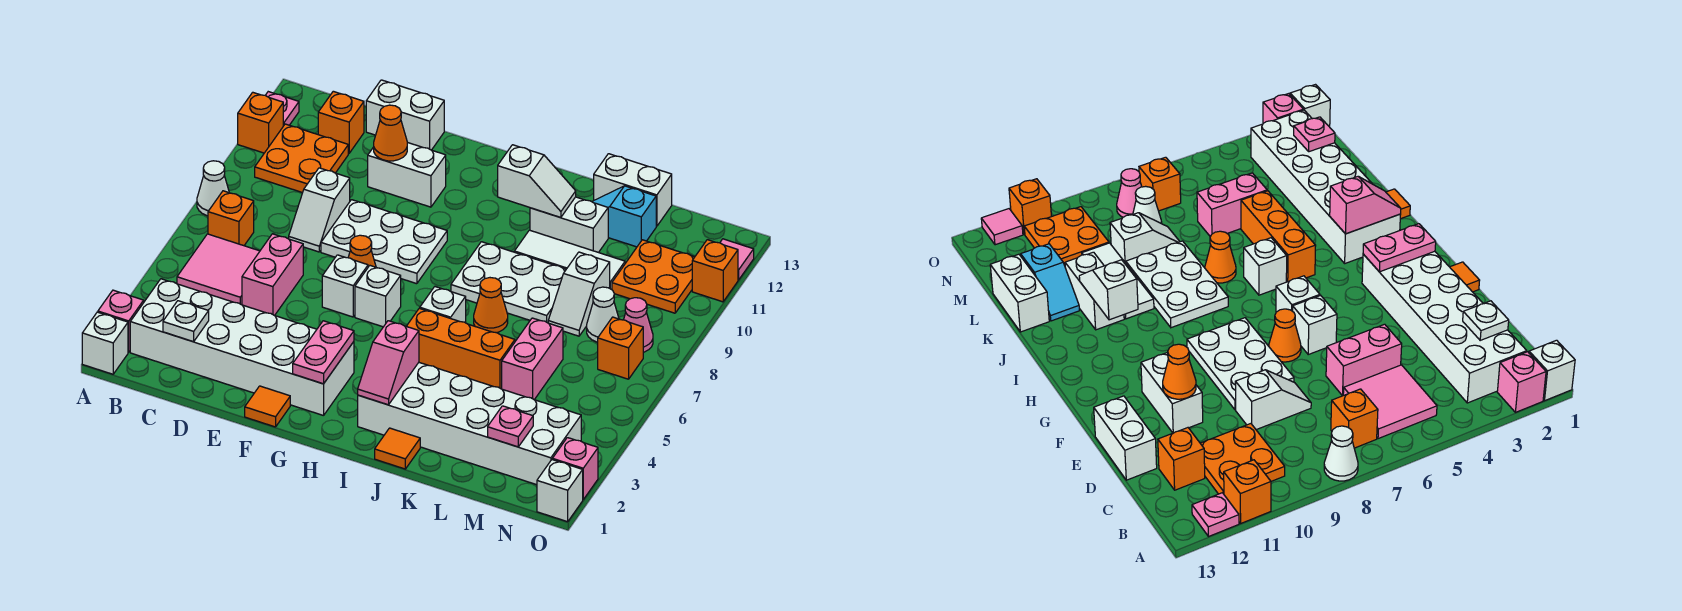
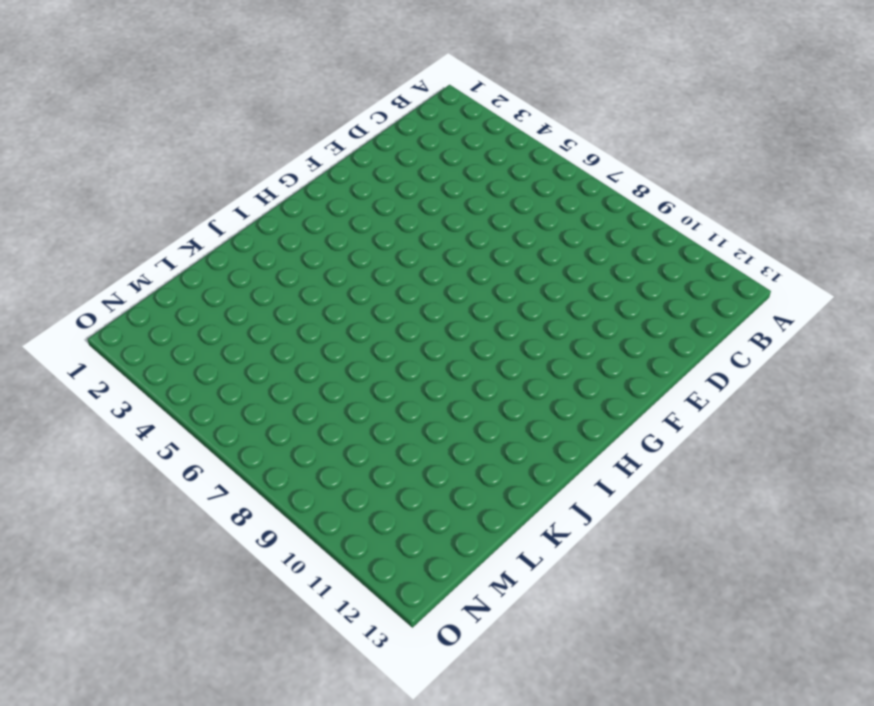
none -> white brick A1 level 1
none -> pink brick A2 level 1
none -> white cone A8 level 1
none -> orange brick A11 level 1

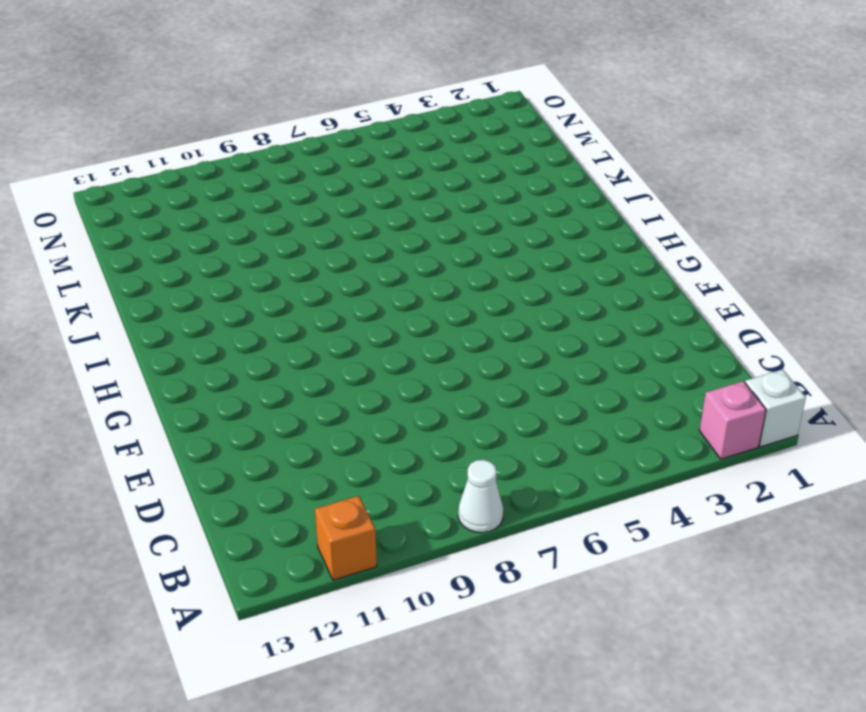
none -> pink plate A12 level 1
none -> white brick B2:G3 level 1
none -> pink tile B5:C6 level 1
none -> orange brick B7 level 1

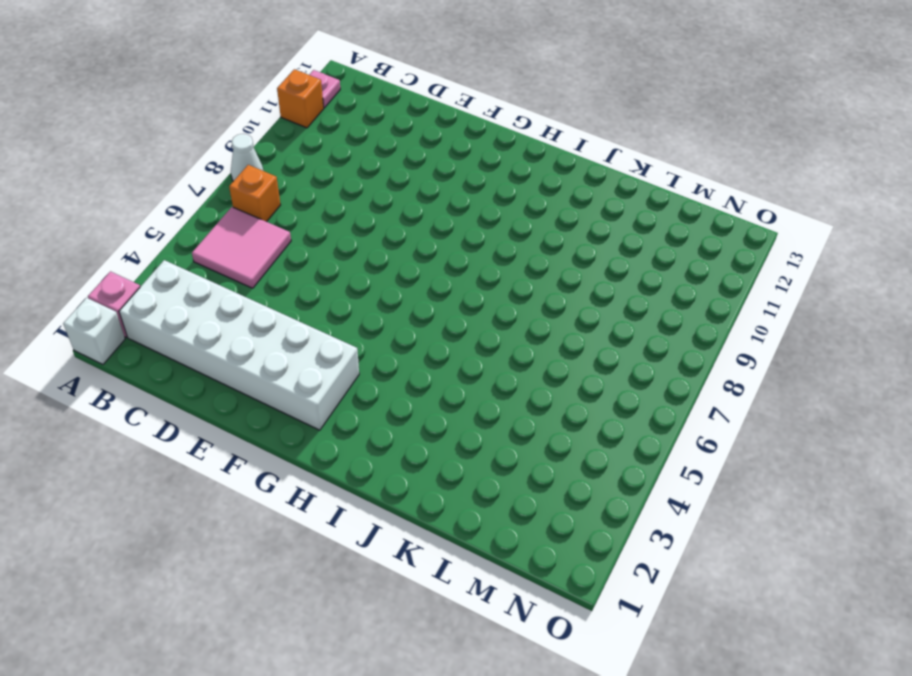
none -> orange plate B10:C11 level 1
none -> orange brick C12 level 1
none -> pink brick D5:D6 level 1
none -> white slope D8:D9 level 1 top 9

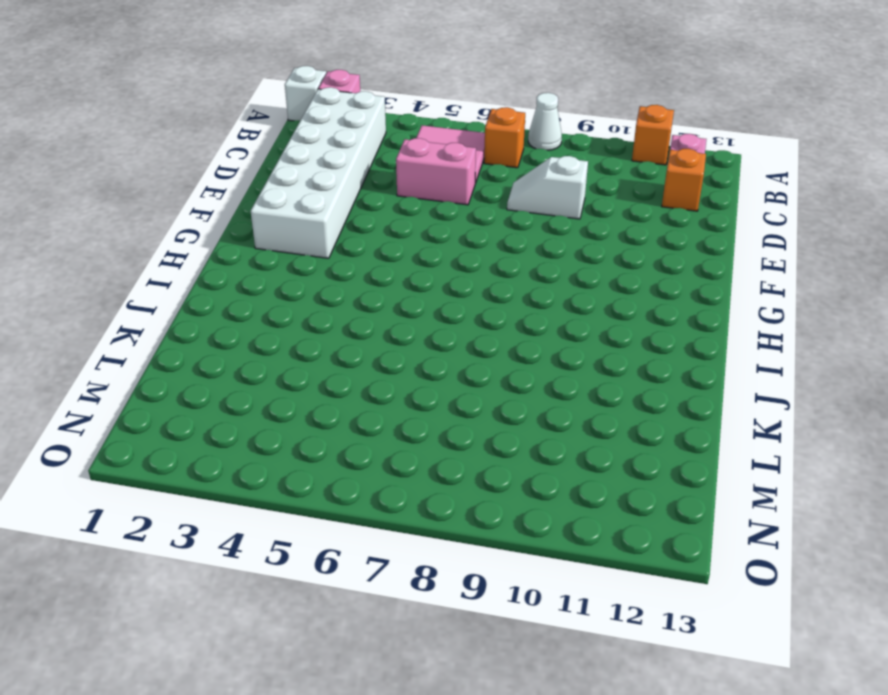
none -> orange plate B10:C11 level 1
none -> white brick D13:E13 level 1
none -> white plate E8:G9 level 1
none -> white brick E11:F11 level 1

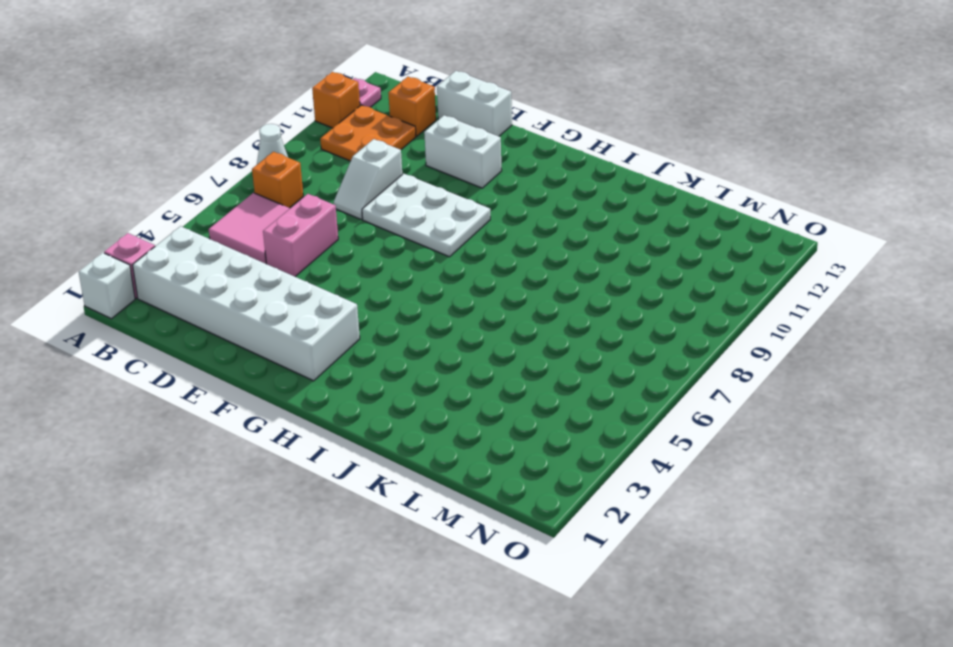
none -> orange tile F1 level 1
none -> white brick F6 level 1
none -> orange cone F7 level 1
none -> white brick G6 level 1

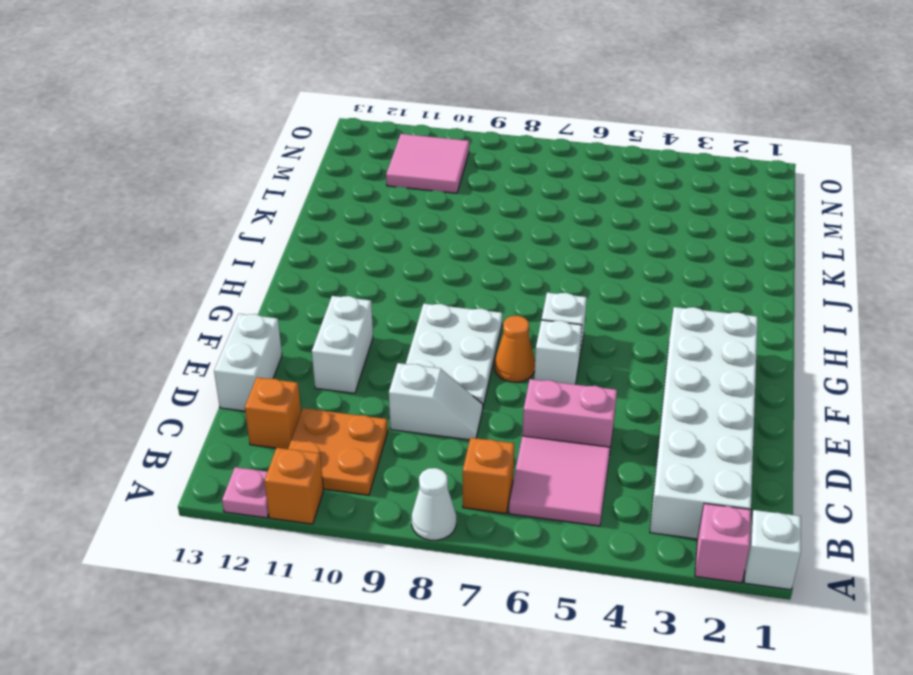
pink tile M10:N11 level 1 -> orange plate M10:N11 level 1
none -> orange tile F1 level 1
none -> white brick I2:N3 level 1
none -> orange brick I5:K5 level 1
none -> white brick I6 level 1

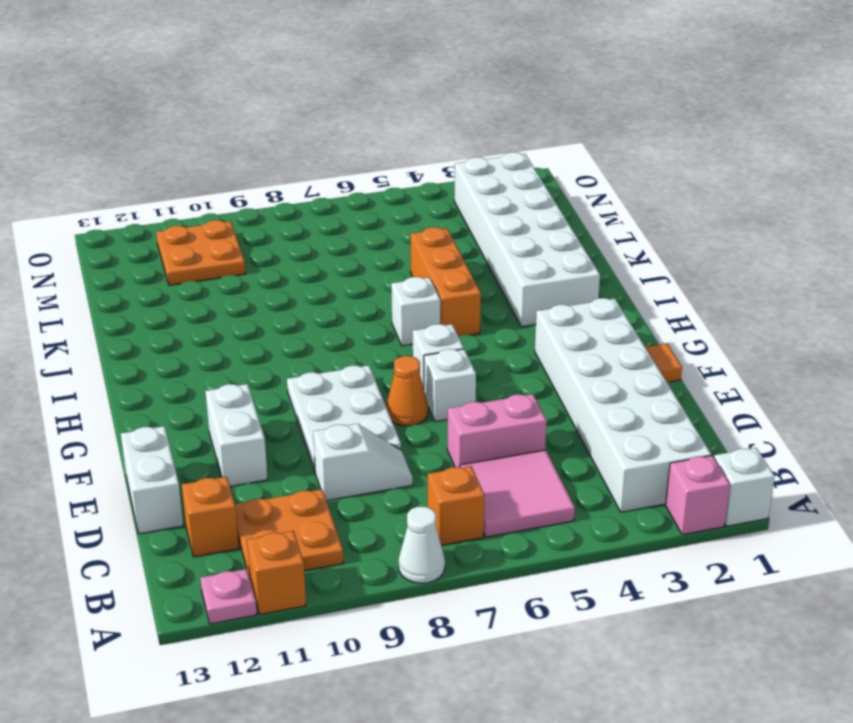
none -> white plate I8:K9 level 1
none -> orange tile J1 level 1
none -> orange cone J7 level 1
none -> white tile J10:L10 level 1

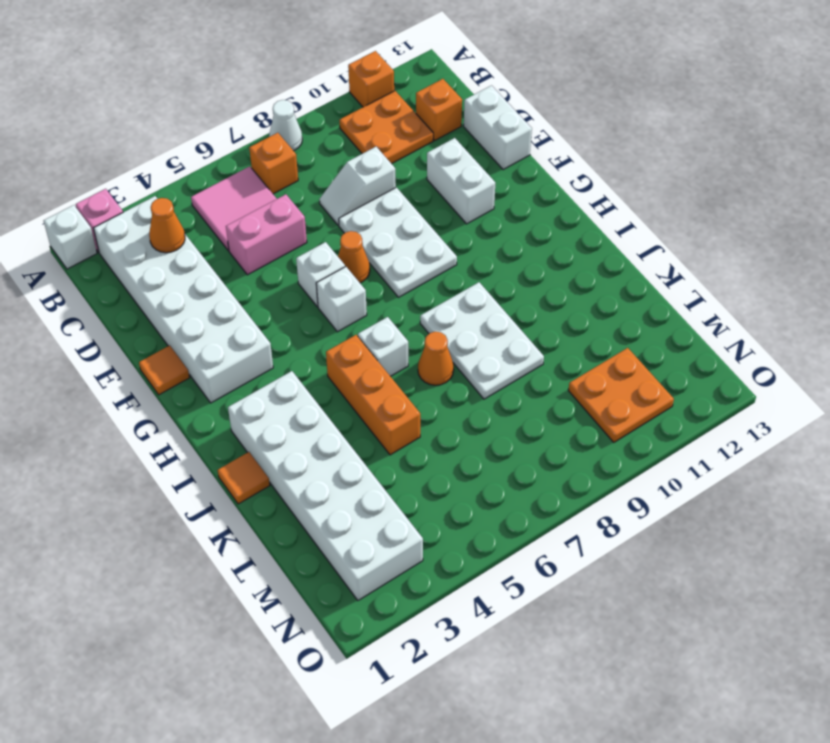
orange cone C3 level 2 -> orange cone E11 level 2
none -> pink plate A12 level 1
none -> white tile J10:L10 level 1
none -> white brick J11:K11 level 1
none -> cyan slope K12:L12 level 1 top L

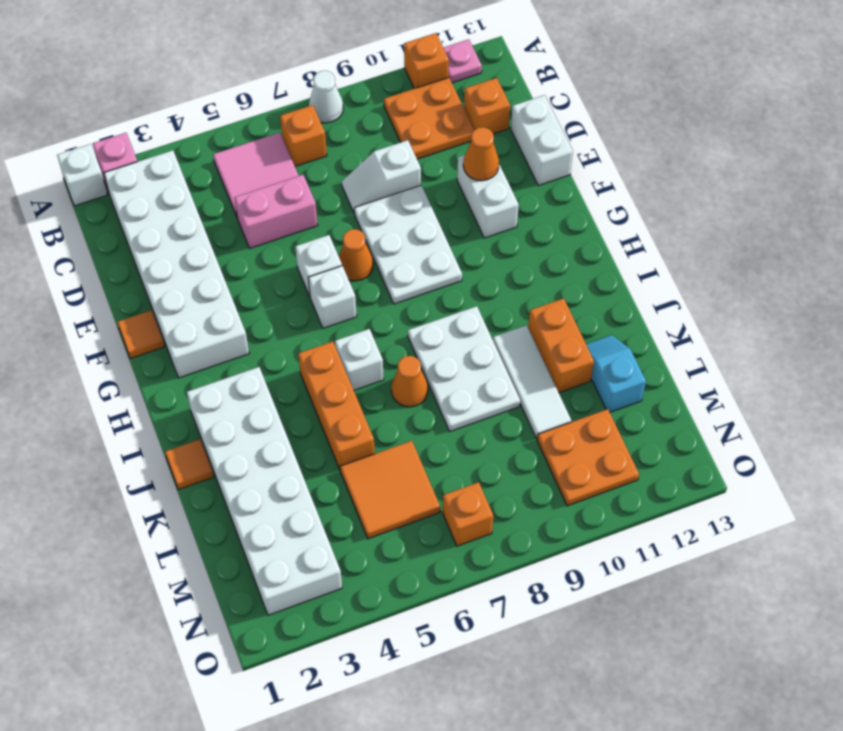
orange brick J11:K11 level 1 -> white brick J11:K11 level 1
orange tile L5:M6 level 1 -> pink brick L5:L6 level 1
none -> white brick K13:L13 level 1
none -> white slope L8:L9 level 1 top 9
none -> white cone M8 level 1
none -> pink cone N8 level 1

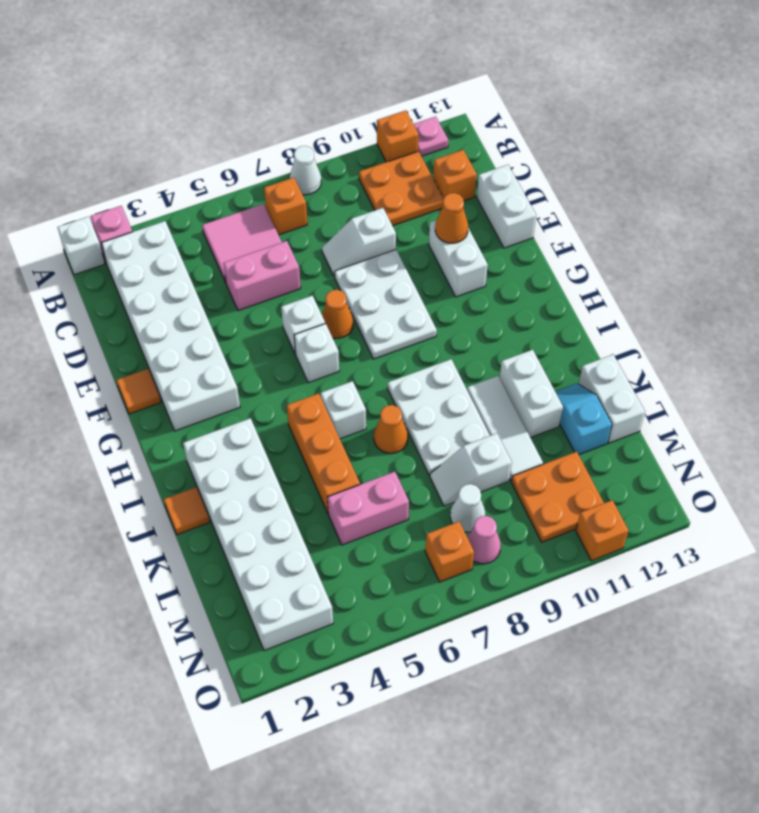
none -> white brick O1 level 1
none -> pink brick O2 level 1
none -> pink tile O12 level 1
none -> white plate C2 level 2

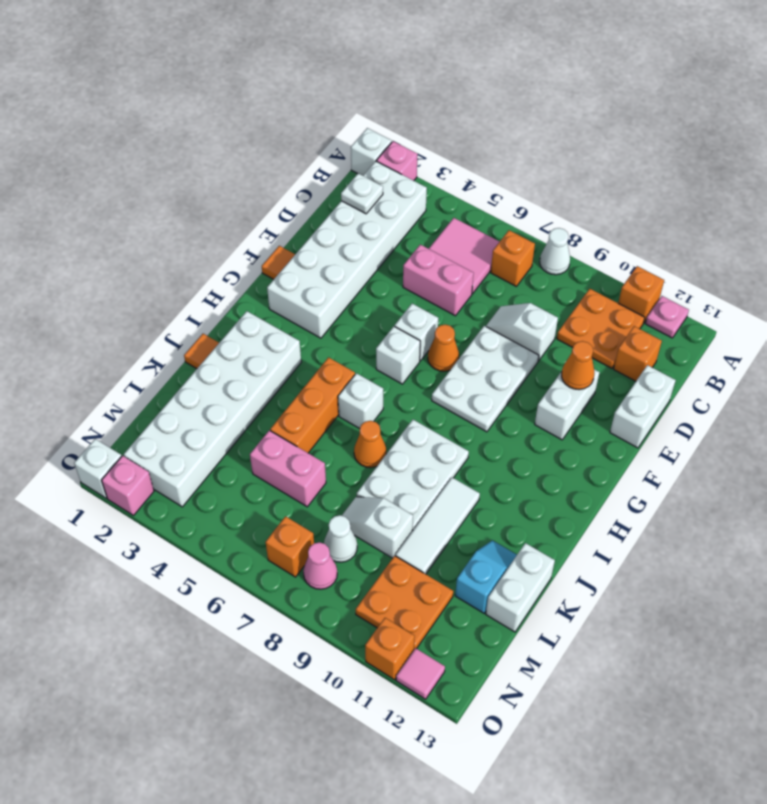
none -> white brick J11:K11 level 1
none -> pink plate G2:G3 level 2
none -> pink slope I2:I3 level 2 top 3
none -> white slope I11:J11 level 2 top I

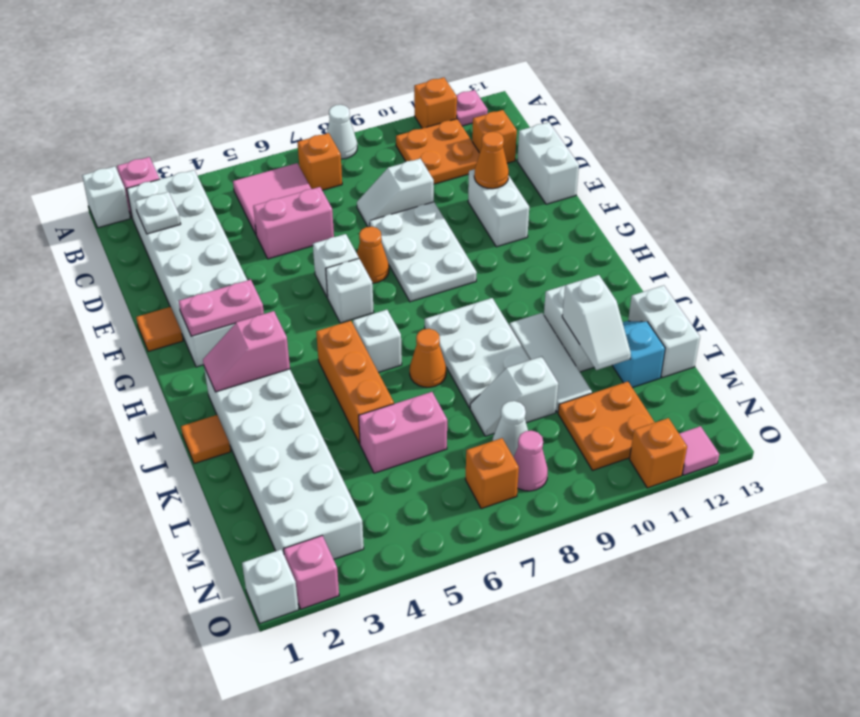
white slope K11:L11 level 2 top K -> white slope I11:J11 level 2 top I
none -> pink plate M2 level 2

